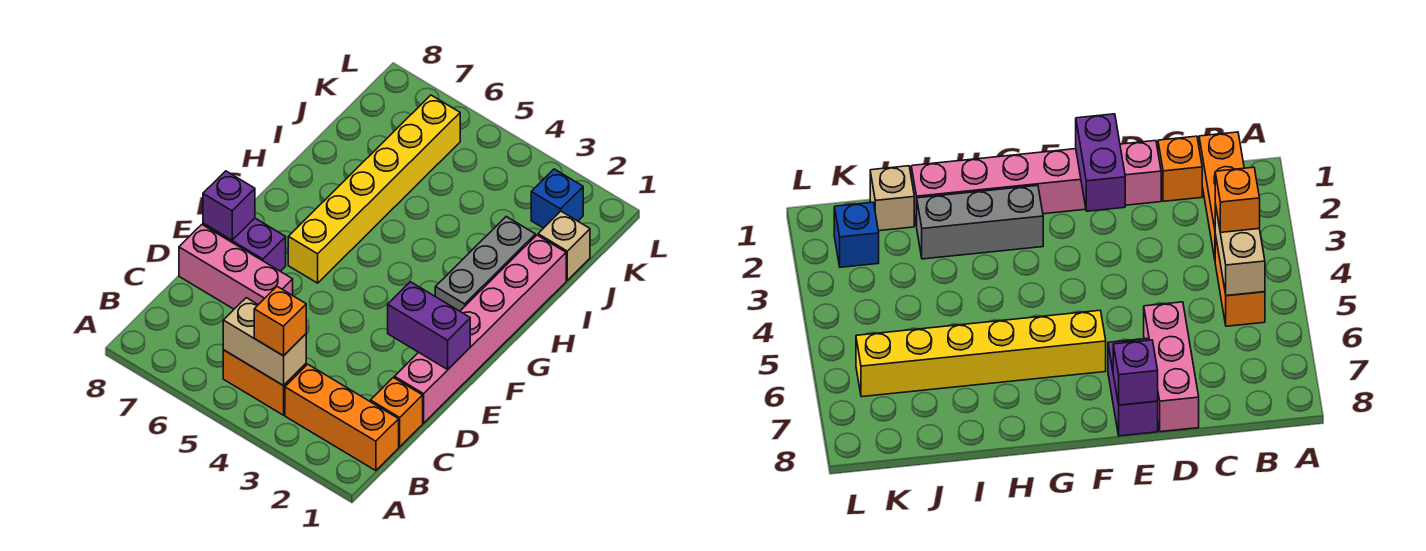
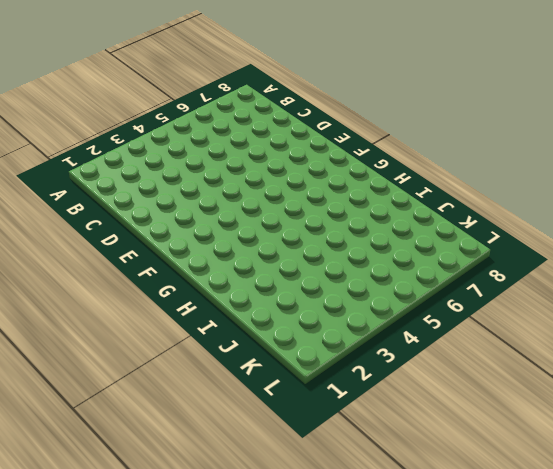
none -> orange brick B1:B3 level 1
none -> orange brick B4:B5 level 1
none -> orange brick C1 level 1

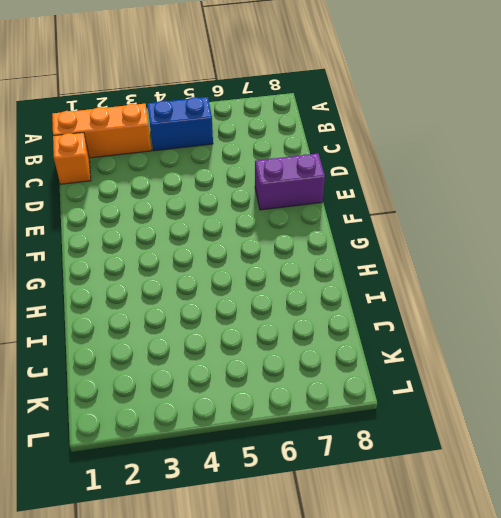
blue brick B4:B5 level 1 -> orange brick B4:B5 level 1
none -> pink brick D1:I1 level 1
none -> pink brick D6:D8 level 1
none -> yellow brick F6:K6 level 1

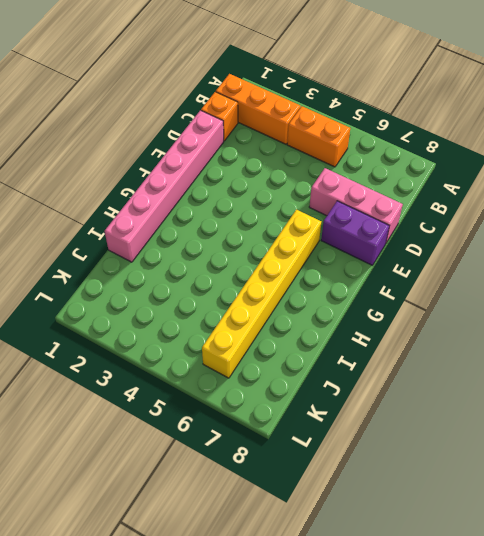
none -> grey brick G2:I2 level 1
none -> tan brick J1 level 1
none -> blue brick K2 level 1

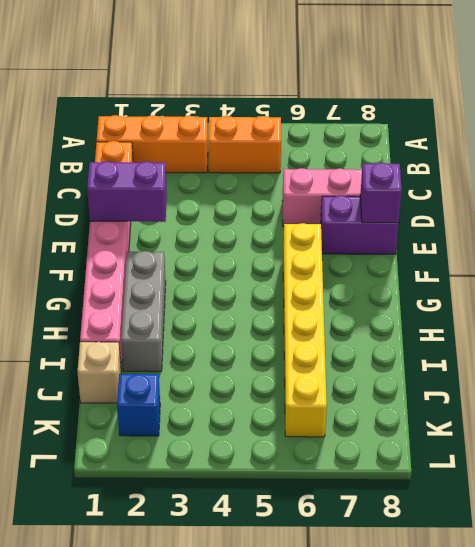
none -> tan brick B4:B5 level 2
none -> orange brick B4 level 3

